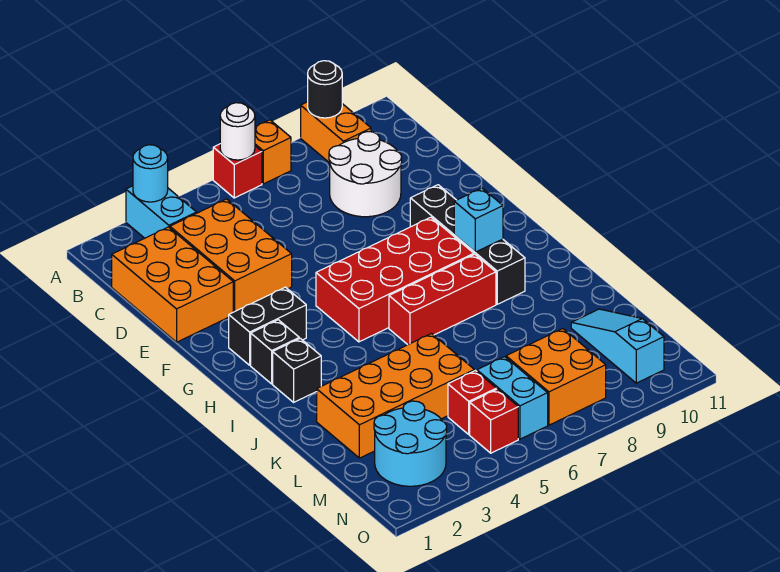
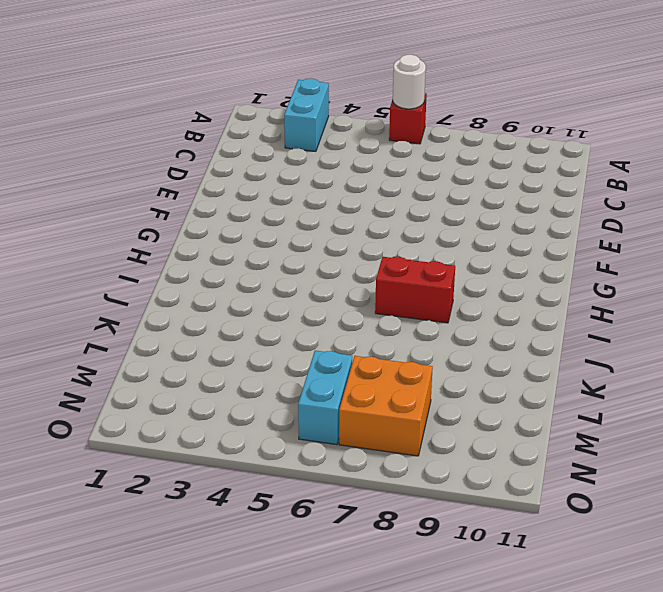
red brick I7:I8 level 1 -> red brick I6:I8 level 1
none -> orange brick A7 level 1
none -> orange brick A9:B9 level 1
none -> orange brick C1:E2 level 1

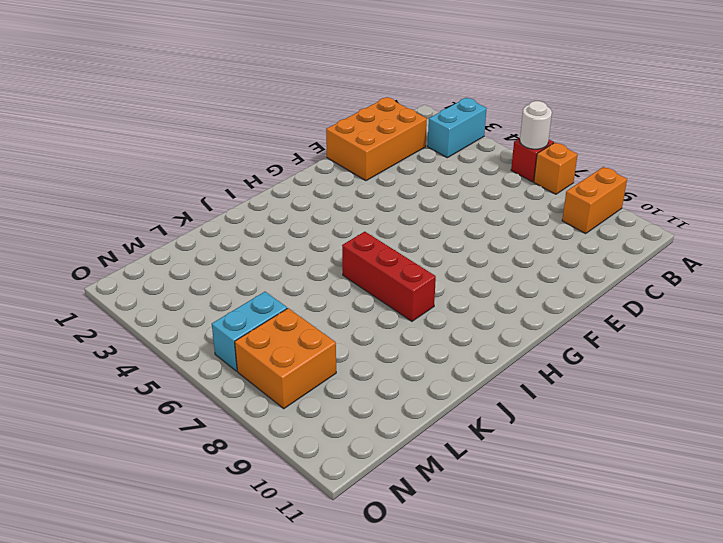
none -> orange brick C3:E4 level 1
none -> white round brick C8:D9 level 1
none -> black brick F9:I9 level 1

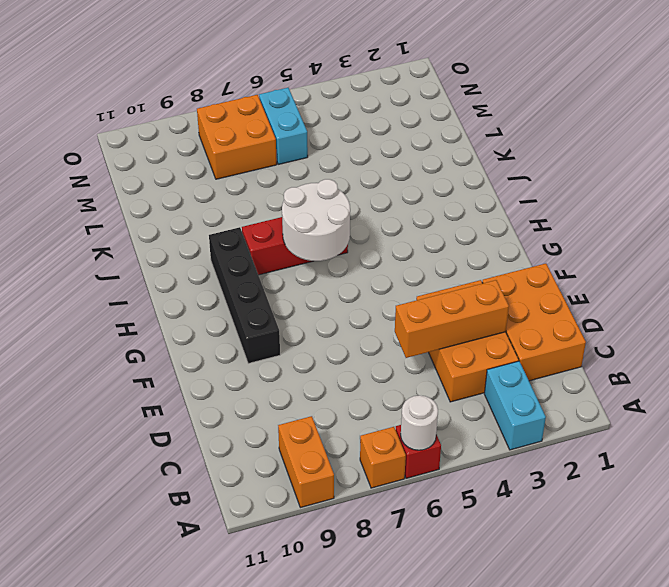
orange brick D3:D5 level 2 -> none
white round brick H6:I7 level 2 -> white round brick C8:D9 level 1
none -> black brick G2:G3 level 1
none -> red brick G5:H8 level 1
none -> black brick H2 level 1

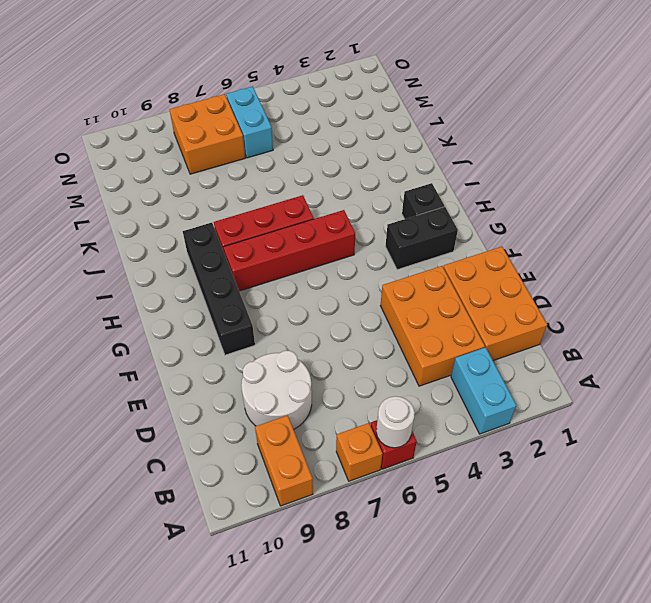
red brick H5:H8 level 1 -> red brick G5:H8 level 1
none -> black brick I2 level 1
none -> orange brick K2:L5 level 1
none -> cyan slope L10:N10 level 1 top N

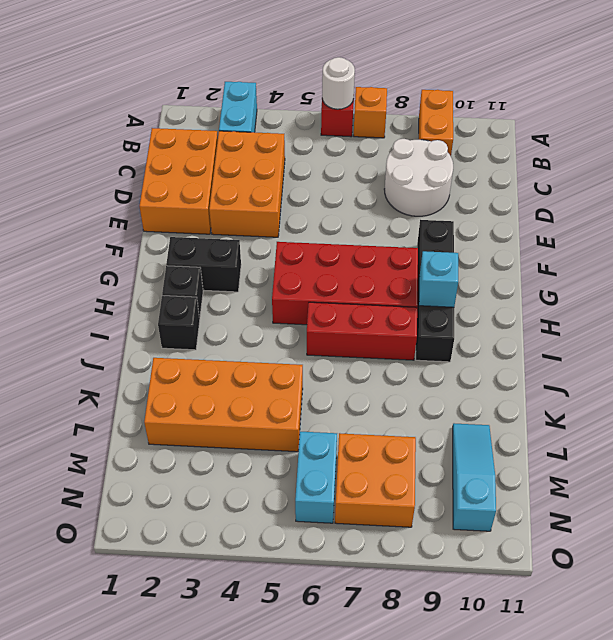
none -> cyan round brick M2:N3 level 1
none -> red brick M5 level 1
none -> red brick N5 level 1

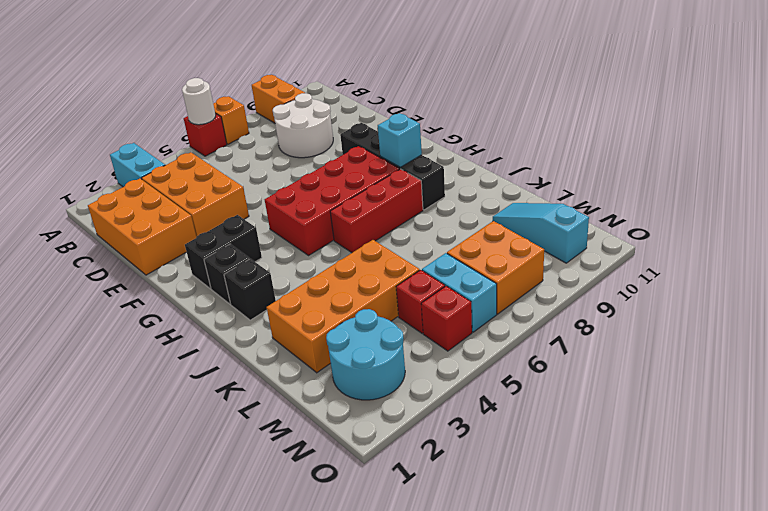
none -> cyan round brick A3 level 2
none -> black round brick A9 level 2

